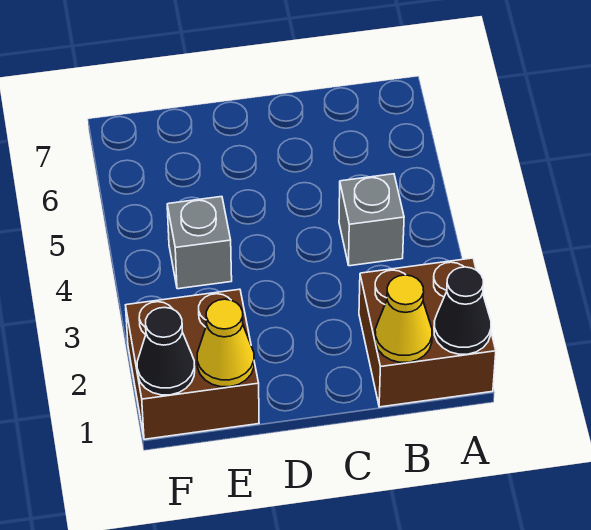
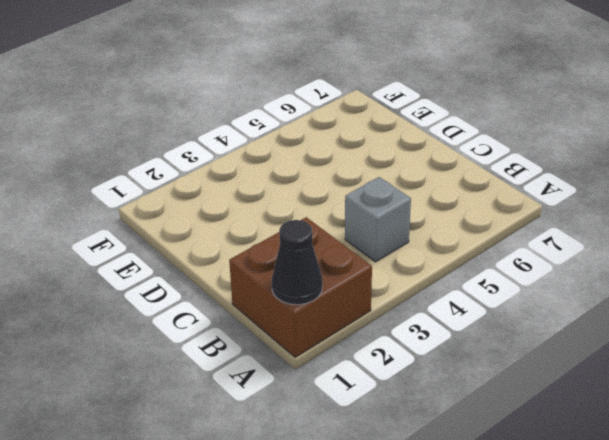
none -> brown brick E1:F2 level 1
none -> grey brick E4 level 1

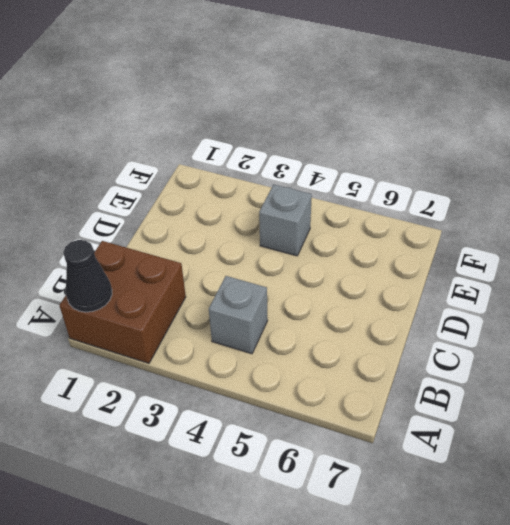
none -> brown brick E1:F2 level 1
none -> yellow cone B1 level 2

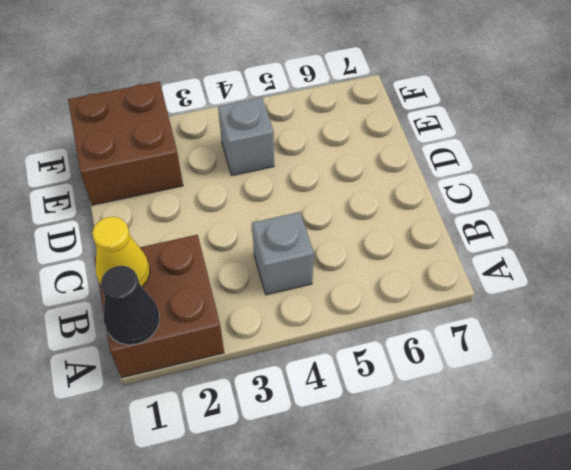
none -> yellow cone E1 level 2
none -> black cone F1 level 2

